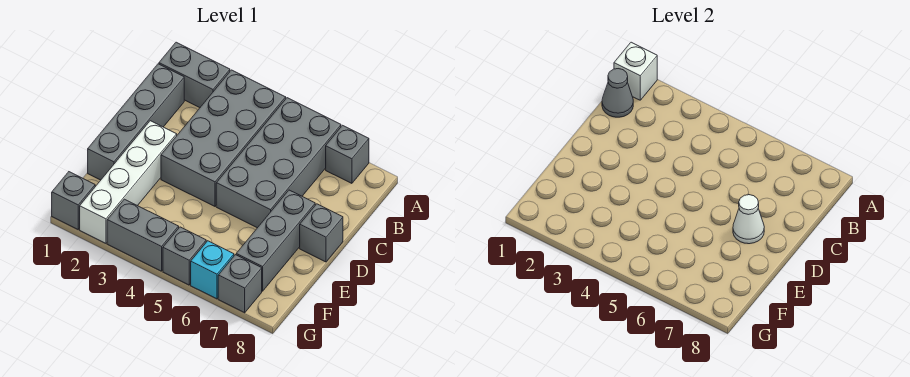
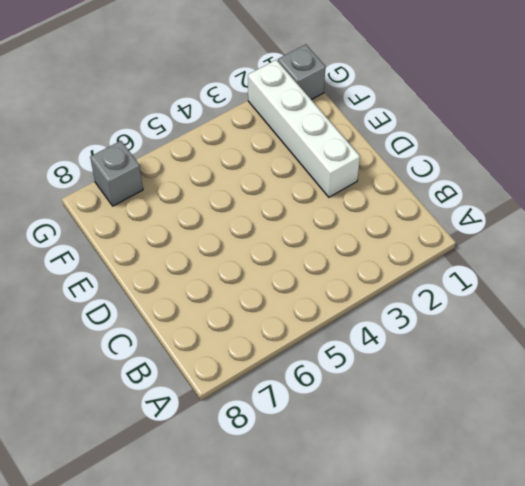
none -> grey brick A1:A2 level 1
none -> grey brick A3:D4 level 1
none -> grey brick A5:D6 level 1

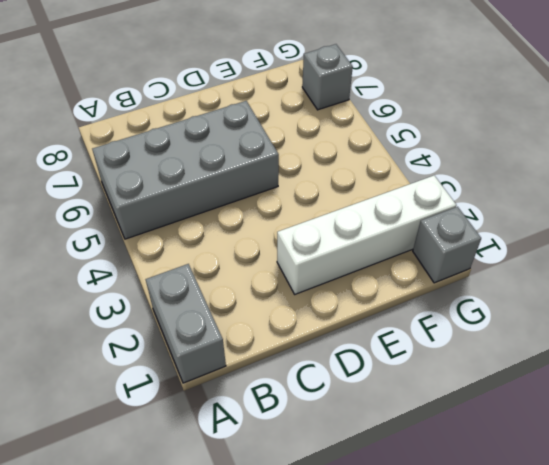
none -> grey brick A3:D4 level 1
none -> grey brick A7 level 1
none -> grey brick B1:E1 level 1

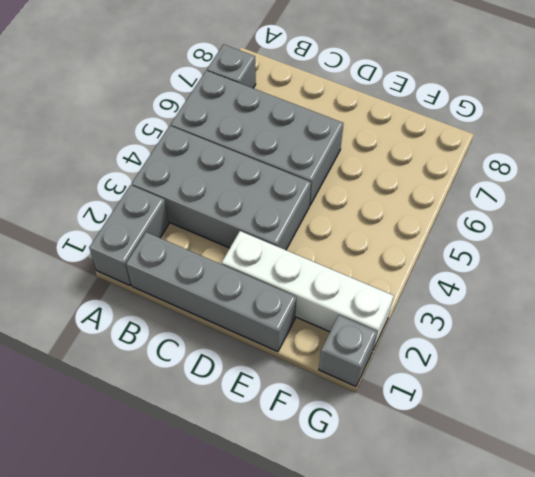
none -> grey brick D7:F7 level 1
none -> grey brick D8 level 1
none -> grey brick G3:G4 level 1

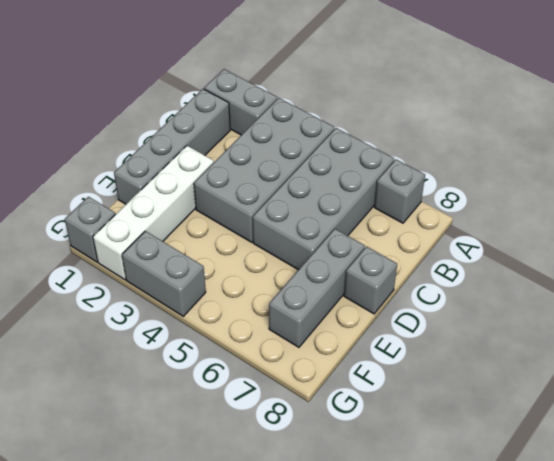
none -> grey brick G5 level 1
none -> cyan brick G6 level 1
none -> grey brick G7 level 1

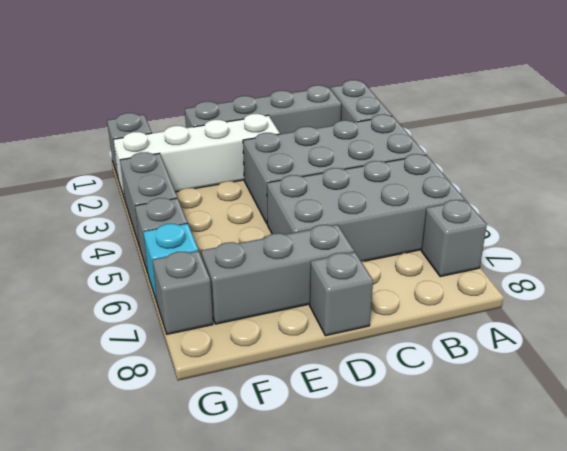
none -> white brick A1 level 2
none -> grey cone B1 level 2
none -> white cone D7 level 2

